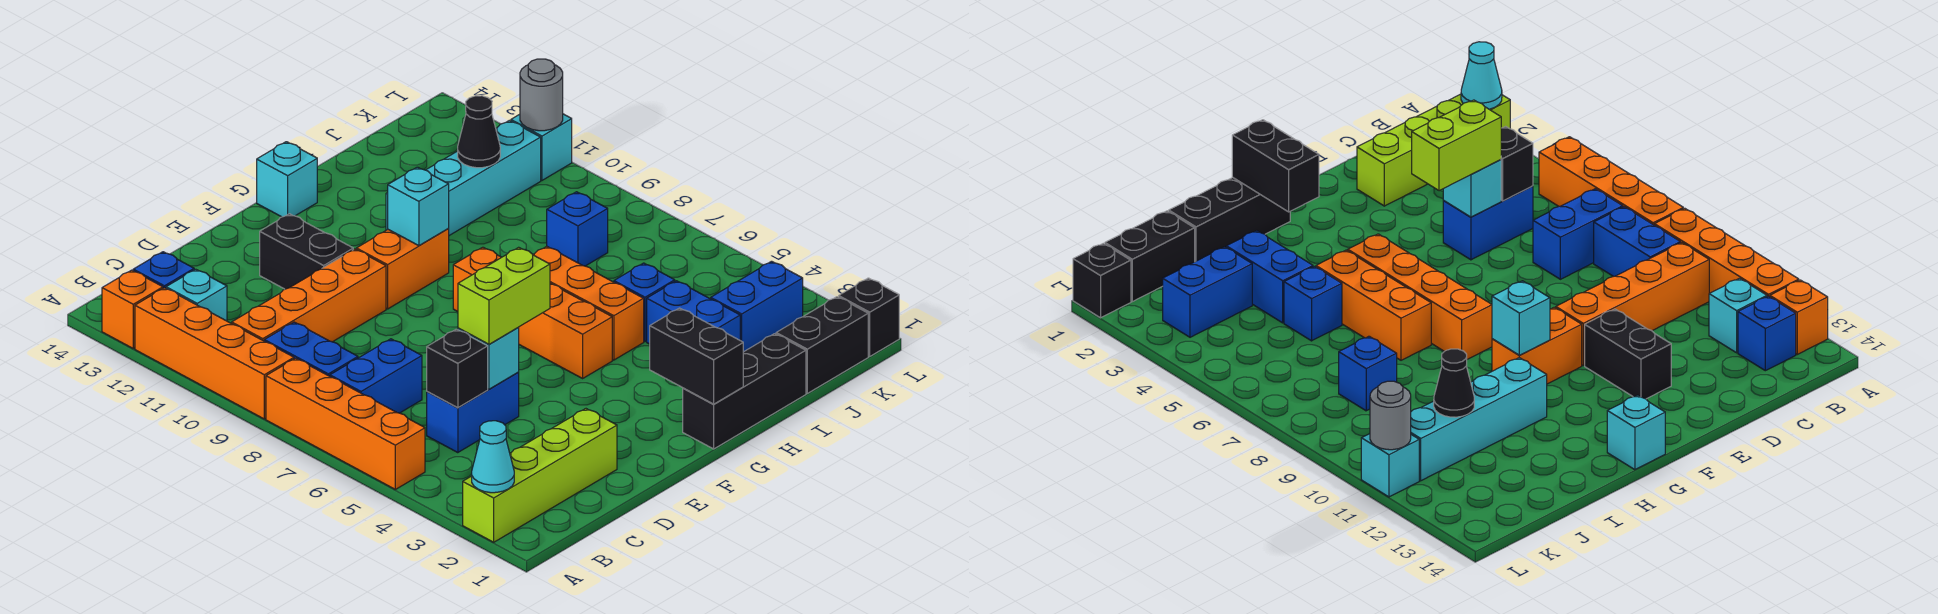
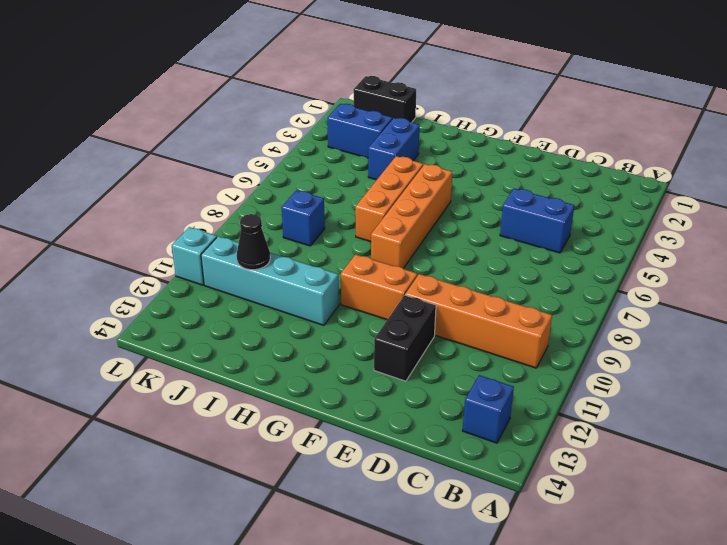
none -> lime brick A2:D2 level 1
none -> orange brick A5:A8 level 1
none -> orange brick A9:A12 level 1
none -> orange brick A13 level 1

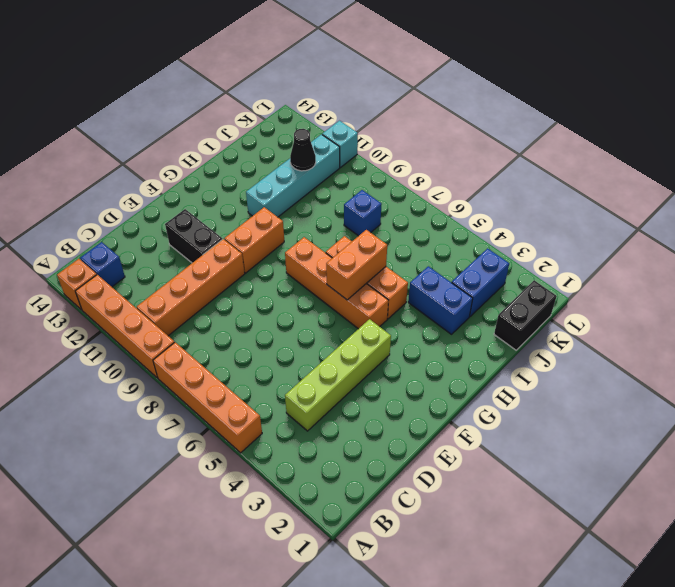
lime brick C4:F4 level 1 -> lime brick A2:D2 level 1
orange brick G6:H6 level 2 -> none
none -> blue brick B7:C7 level 1
none -> blue brick B8:B9 level 1
none -> cyan brick B12 level 1
none -> blue brick C5:D5 level 1

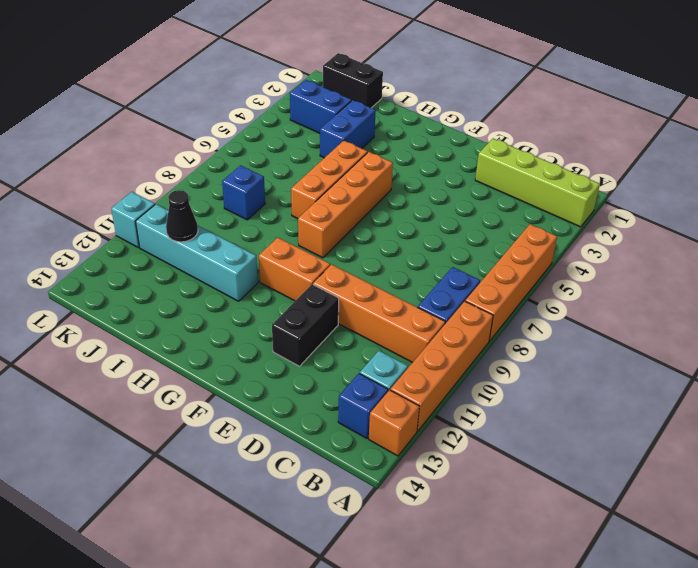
none -> blue brick B7:C7 level 1
none -> blue brick C5:D5 level 1
none -> black brick G1:I1 level 1
none -> cyan brick G14 level 1

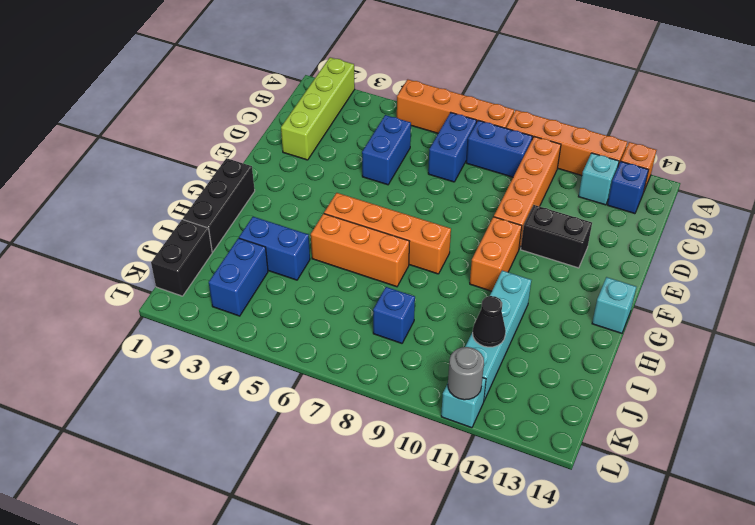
none -> blue brick I5 level 1
none -> black brick L1 level 1
none -> cyan cone A2 level 2
none -> black brick C5 level 2

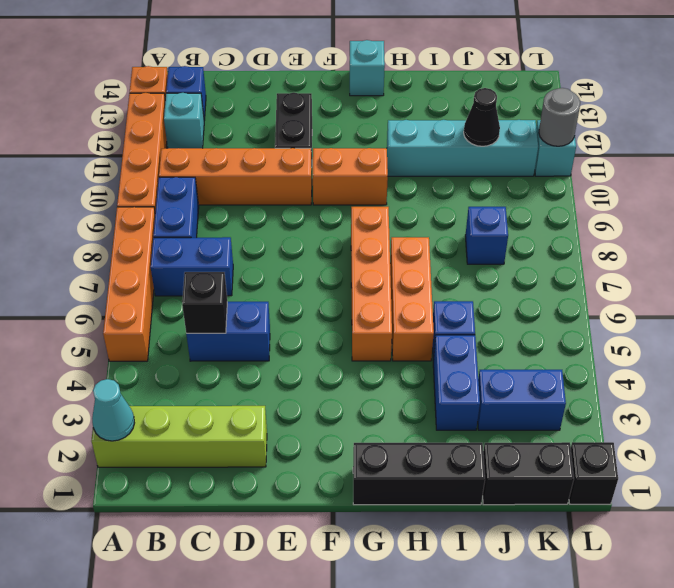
none -> cyan brick D5 level 2
none -> black brick G1:G2 level 2
none -> cyan brick G10 level 2
none -> lime brick D5:E5 level 3

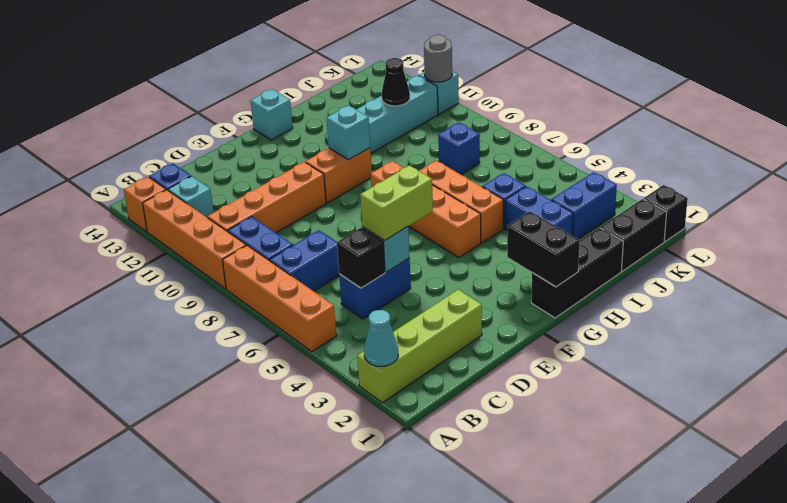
none -> black brick E11:E12 level 1

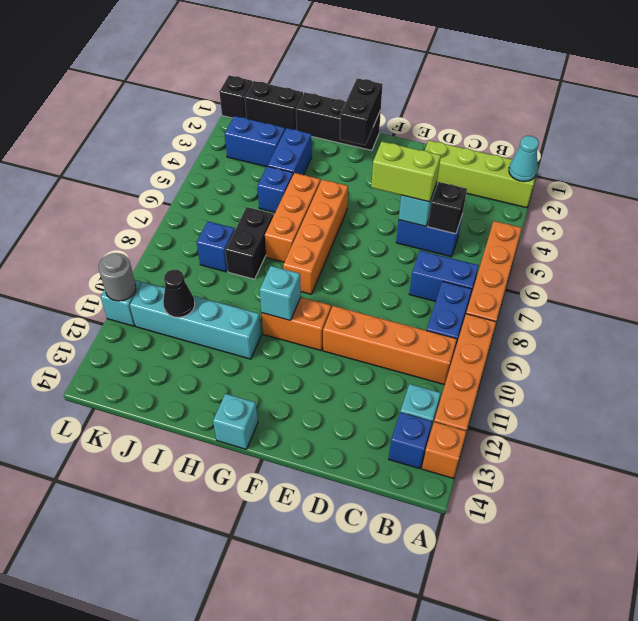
black brick I7:I8 level 1 -> black brick E11:E12 level 1

